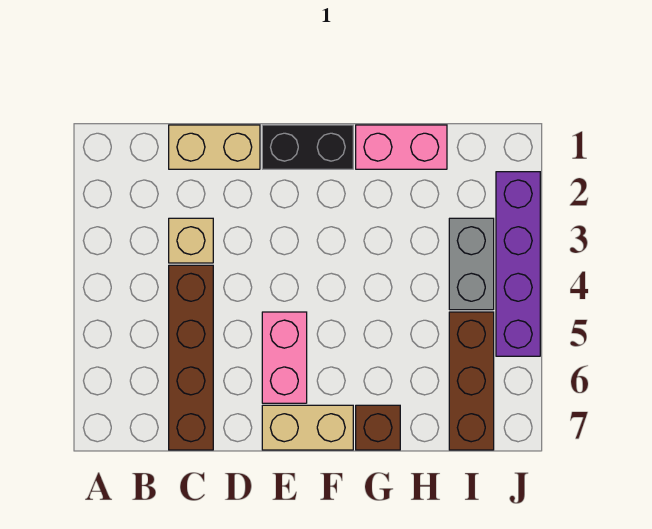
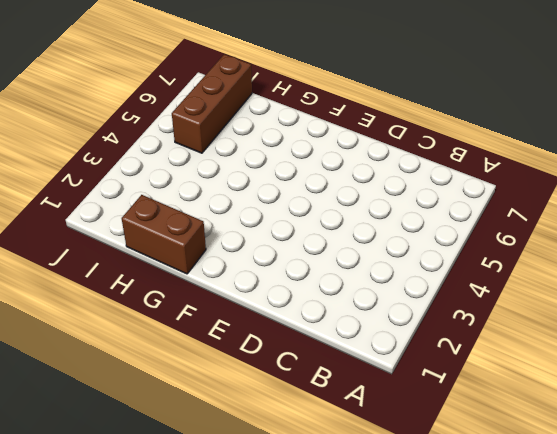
brown brick G1:H1 level 1 -> pink brick G1:H1 level 1
none -> tan brick C1:D1 level 1
none -> tan brick C3 level 1

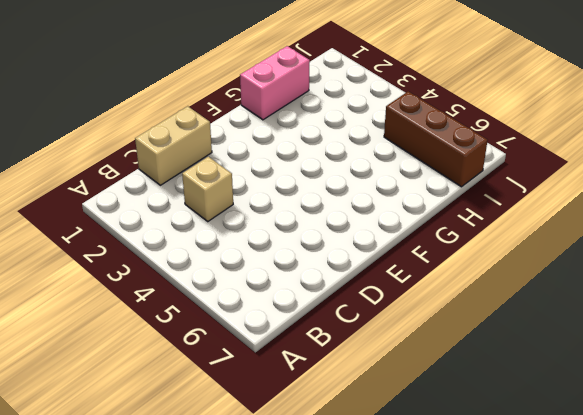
none -> brown brick C4:C7 level 1
none -> black brick E1:F1 level 1

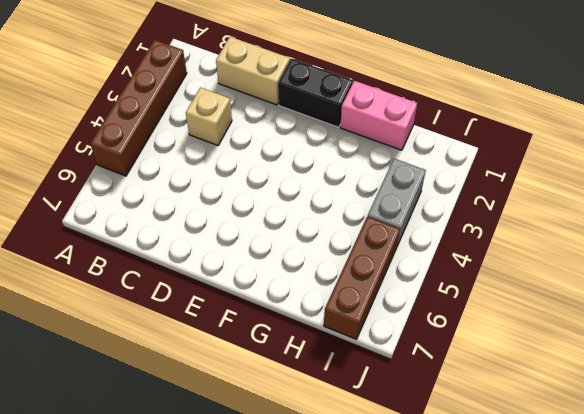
brown brick A2:A5 level 1 -> brown brick C4:C7 level 1
none -> pink brick E5:E6 level 1
none -> tan brick E7:F7 level 1

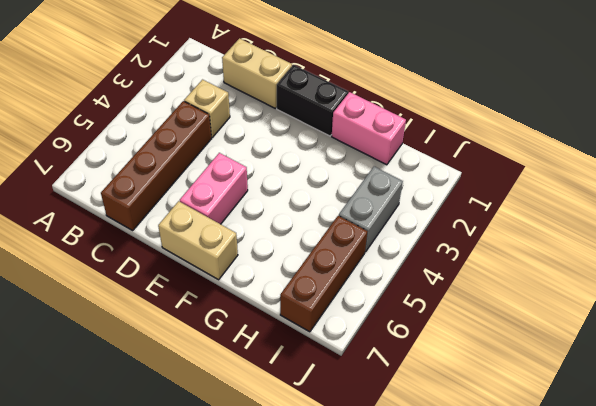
none -> brown brick G7 level 1
none -> purple brick J2:J5 level 1

